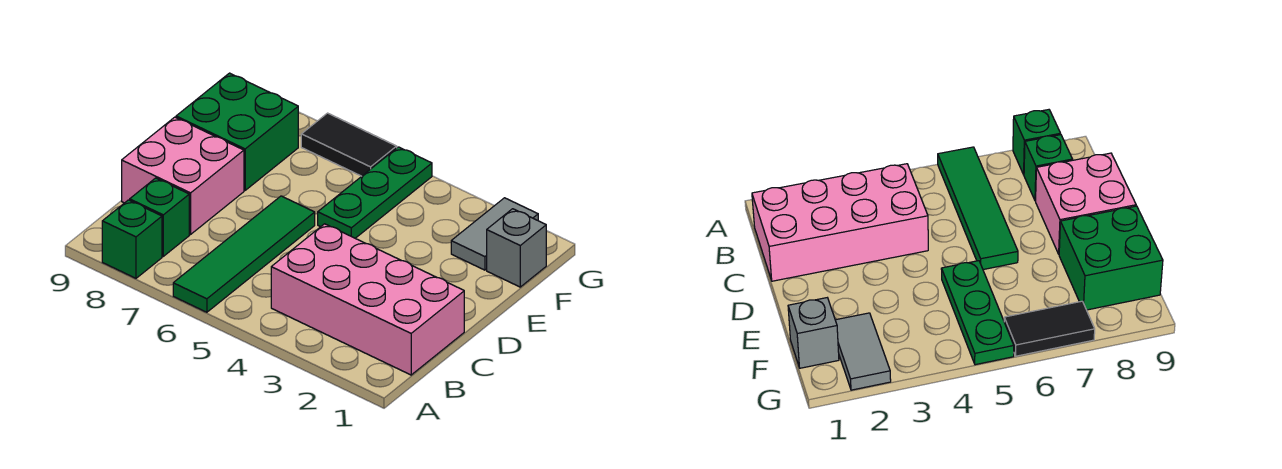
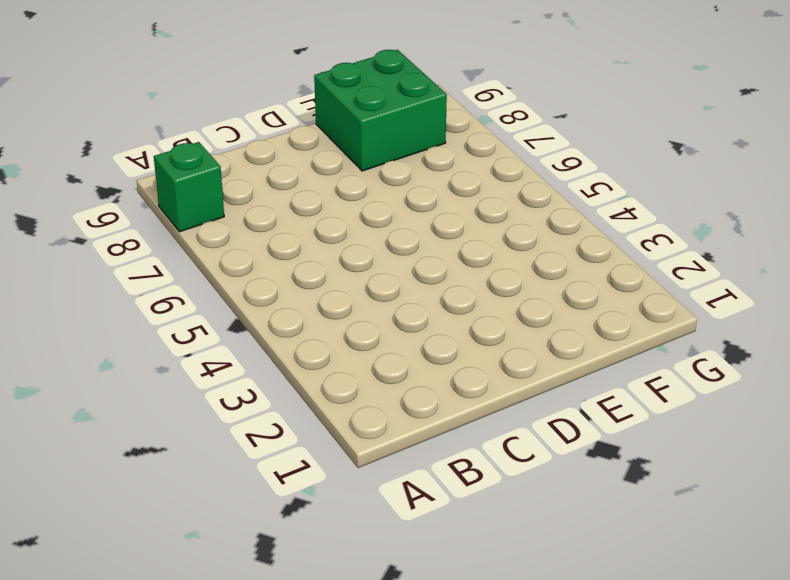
none -> green tile A6:D6 level 1
none -> pink brick B1:C4 level 1

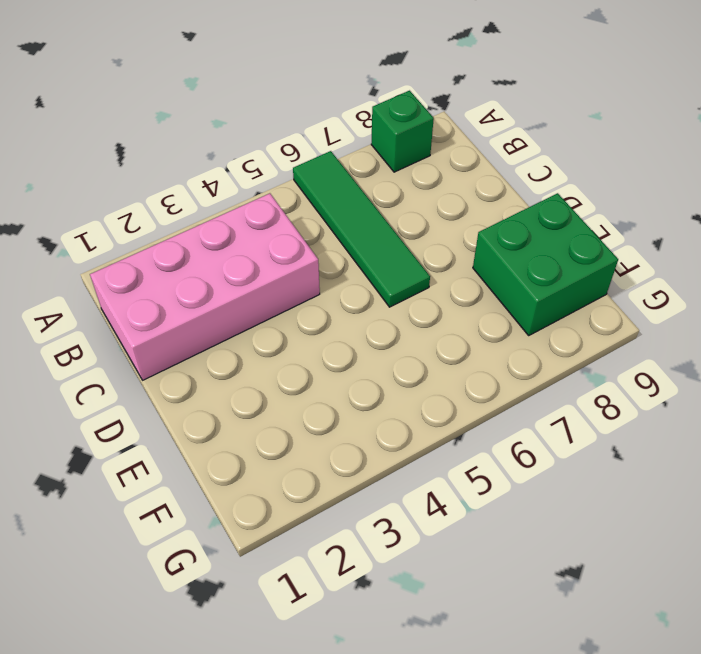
none -> green brick B8 level 1
none -> pink brick C8:D9 level 1

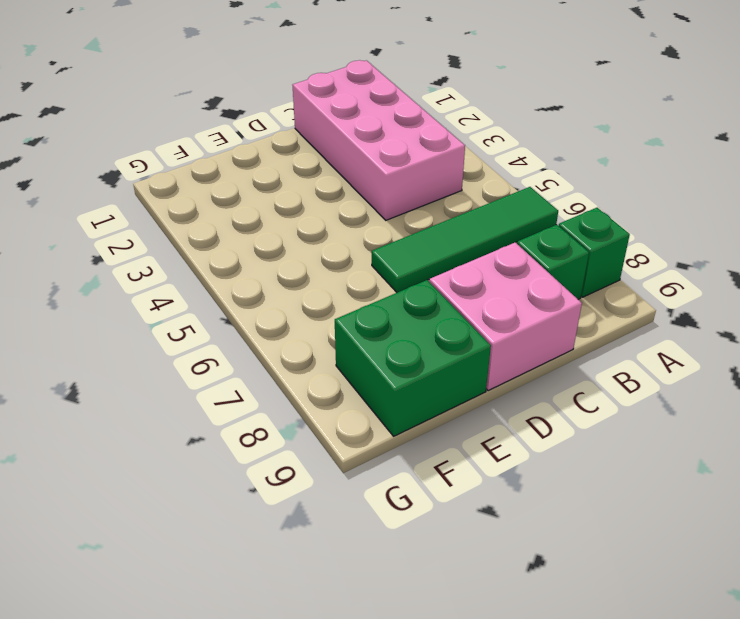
none -> green plate E5:G5 level 1
none -> grey brick F1 level 1

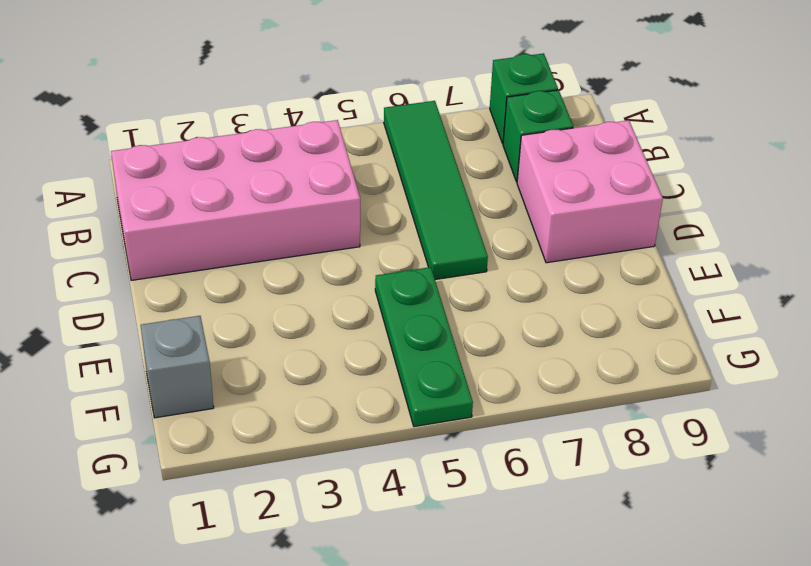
none -> green brick E8:F9 level 1
none -> grey tile F2:G2 level 1

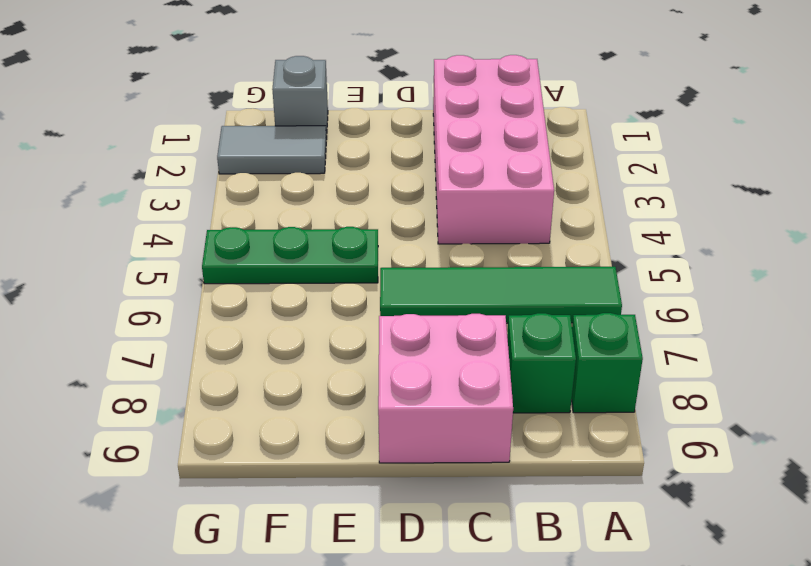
none -> green brick E8:F9 level 1
none -> black tile G6:G7 level 1

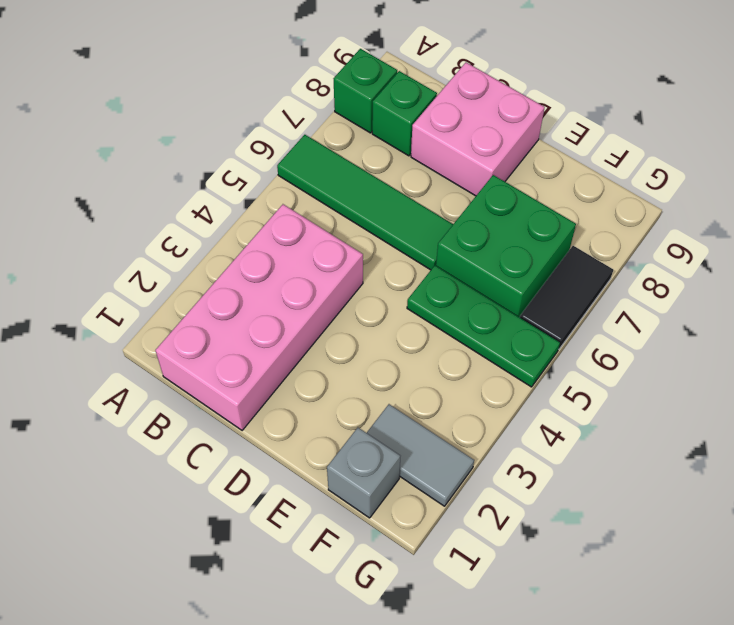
green brick E6:F7 level 1 -> green brick E8:F9 level 1

